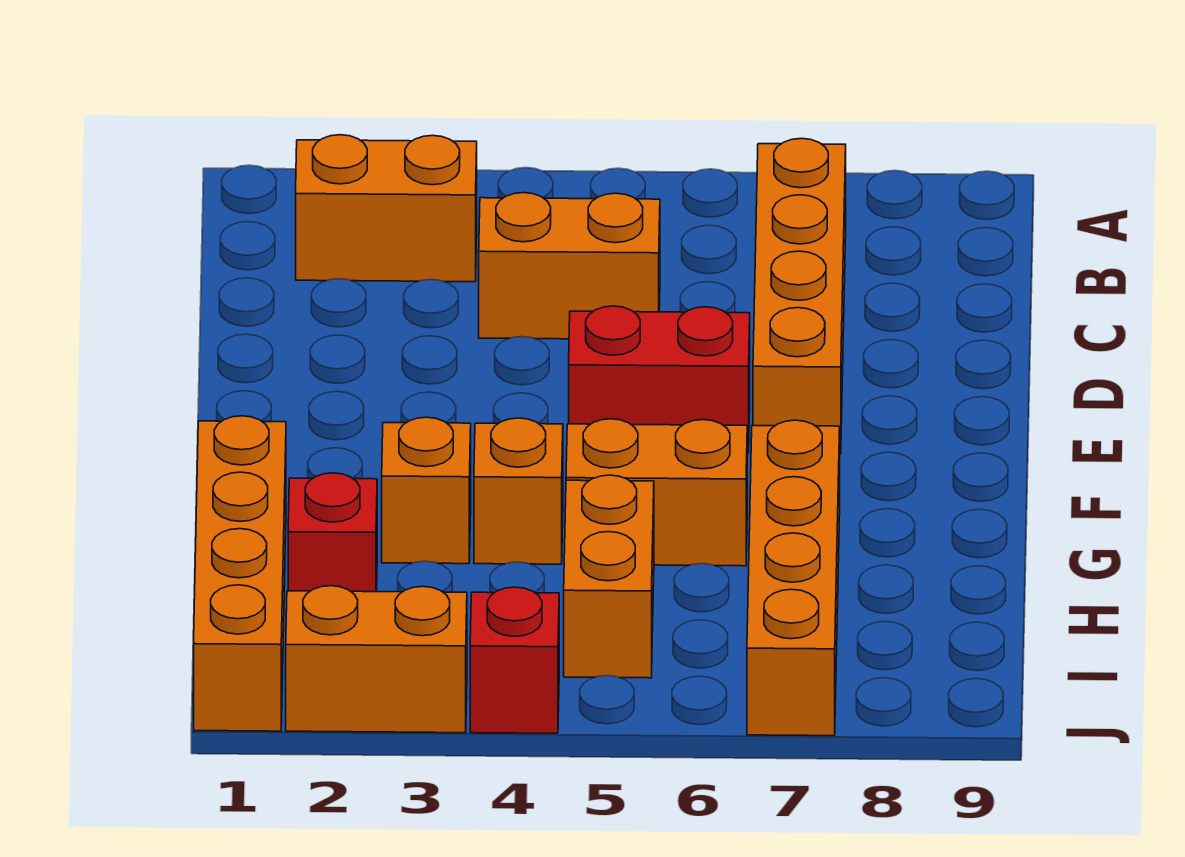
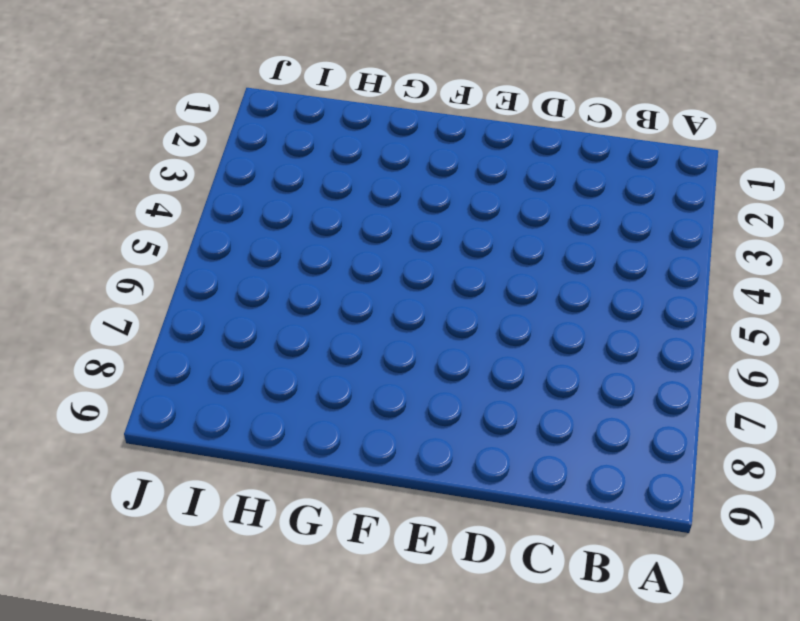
none -> orange brick B2:B3 level 1
none -> orange brick B7:E7 level 1
none -> orange brick C4:C5 level 1

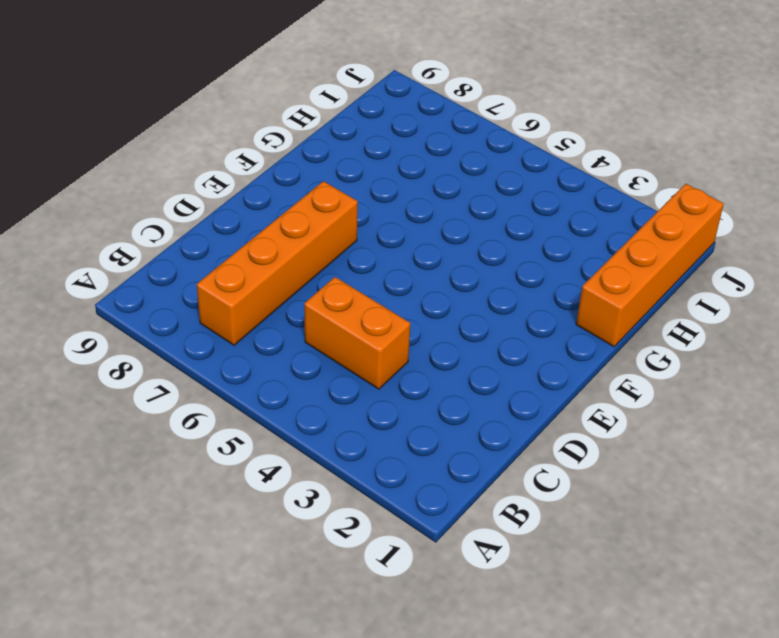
none -> orange brick B2:B3 level 1
none -> red brick E5:E6 level 1
none -> orange brick G3 level 1

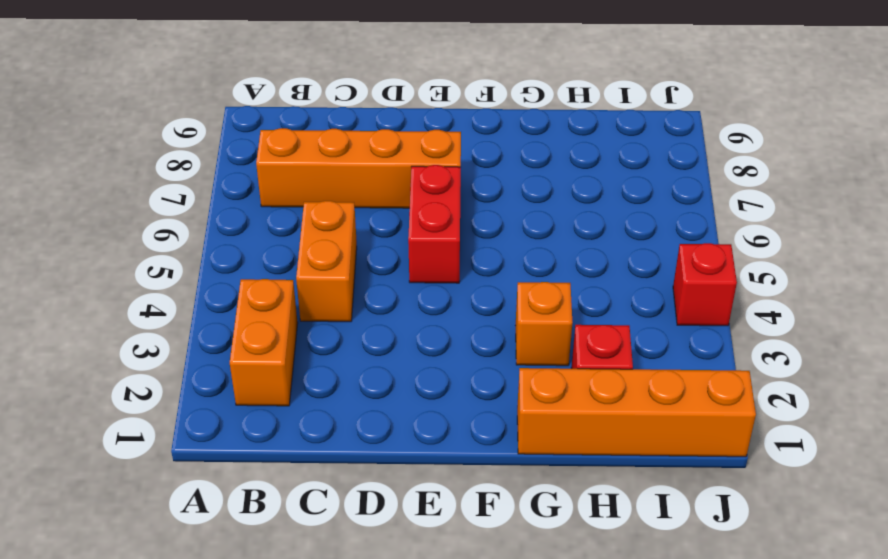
none -> orange brick G4 level 1
none -> orange brick G5:G6 level 1
none -> orange brick G7:J7 level 1

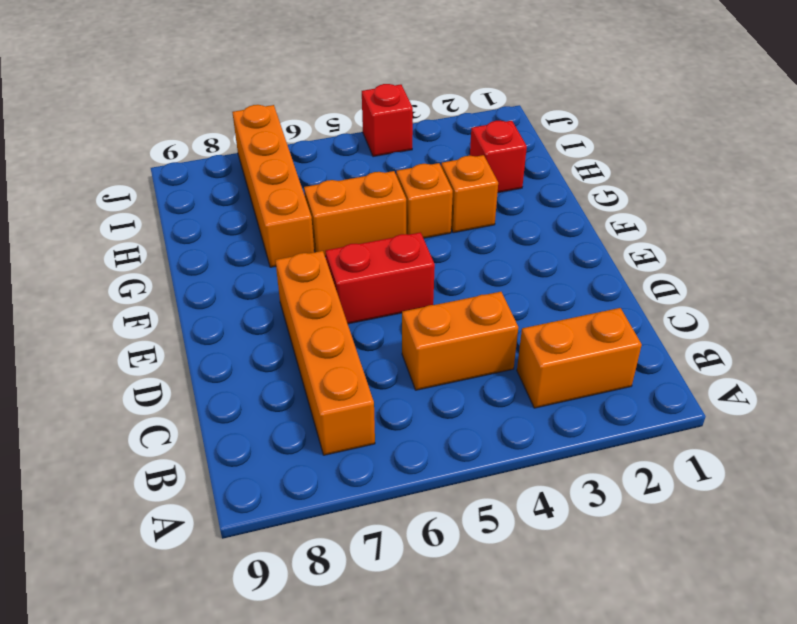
none -> orange brick G1:J1 level 1
none -> orange brick H5:I5 level 1
none -> orange brick J2:J3 level 1

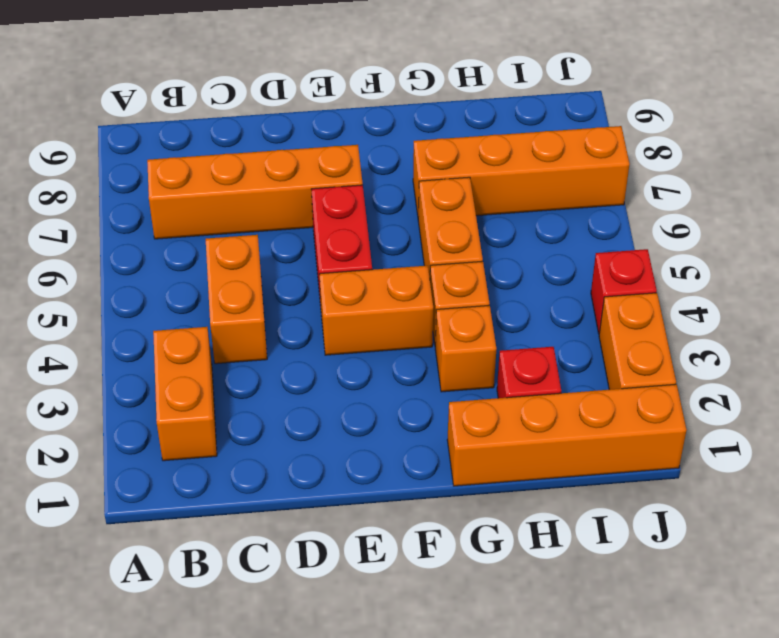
orange brick E4:F4 level 1 -> orange brick H5:I5 level 1

